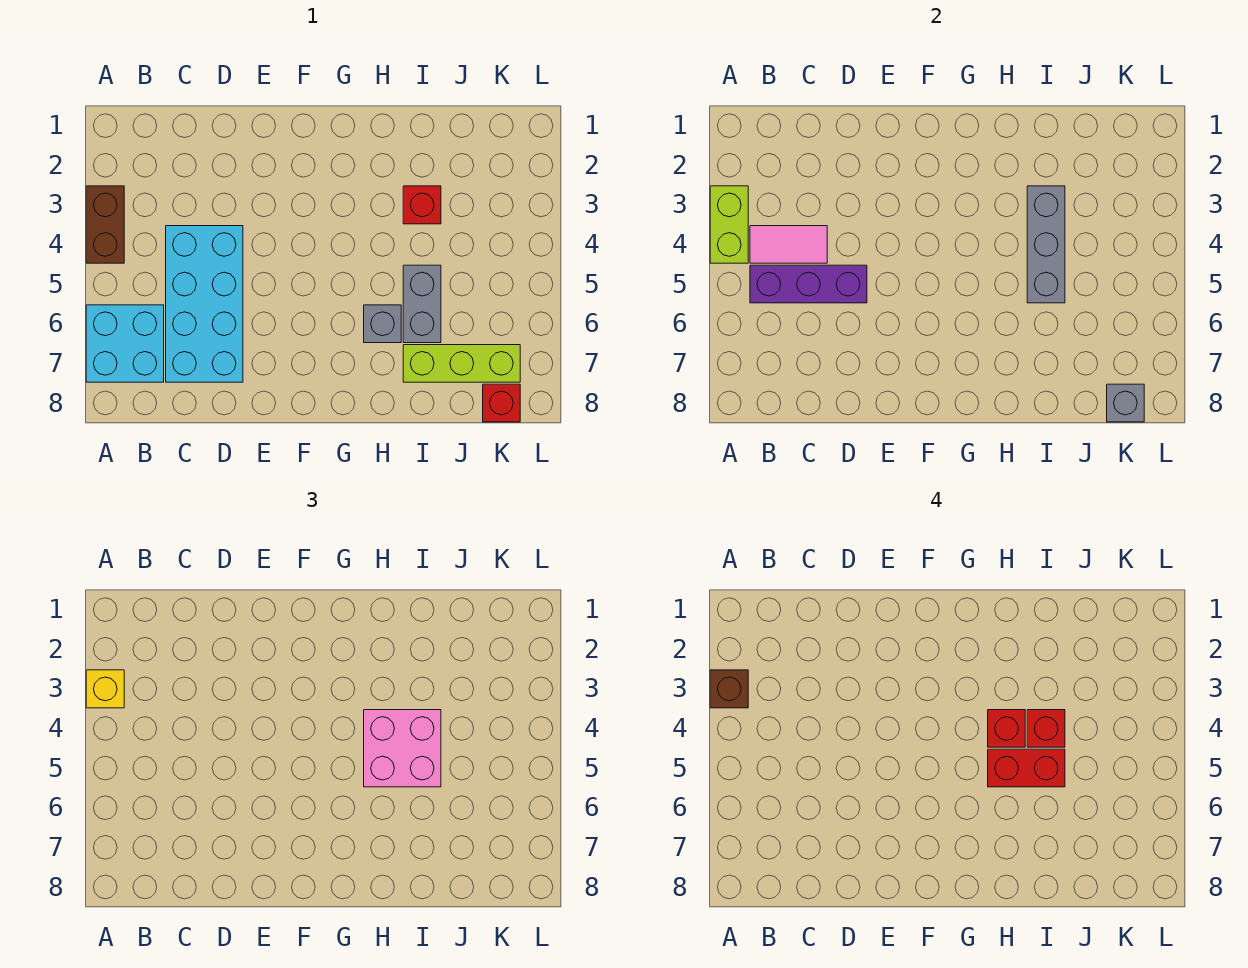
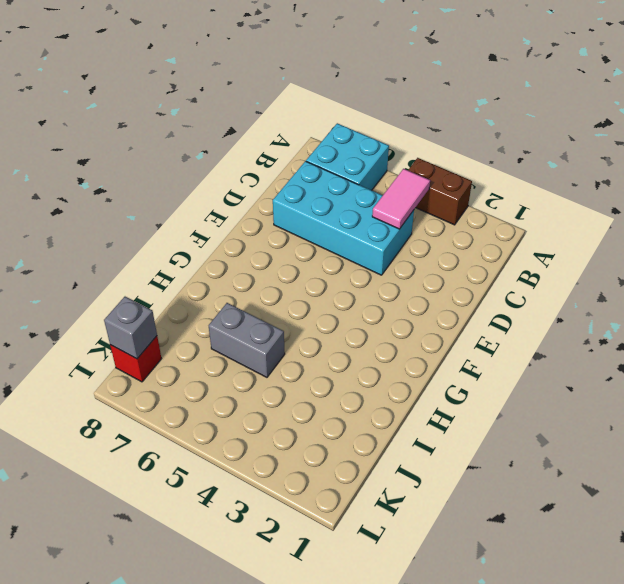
none -> grey brick H6 level 1
none -> red brick I3 level 1
none -> lime brick I7:K7 level 1

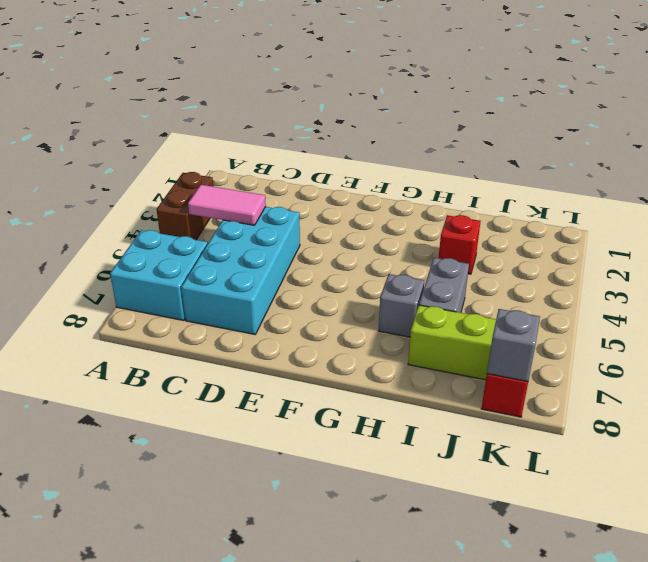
none -> lime brick A3:A4 level 2
none -> purple brick B5:D5 level 2
none -> grey brick I3:I5 level 2

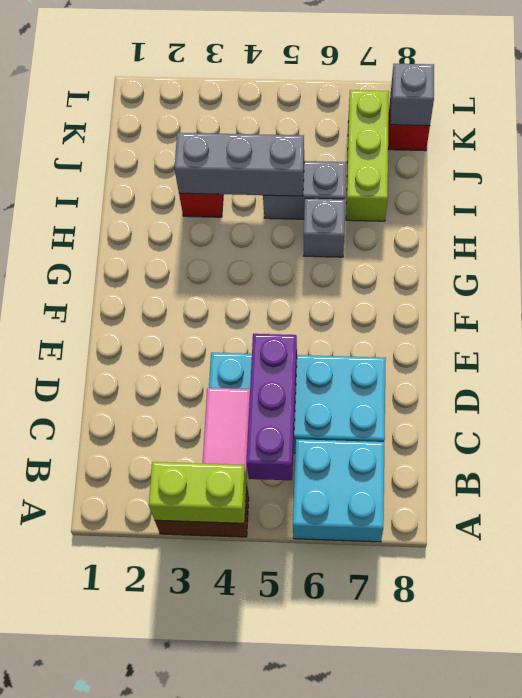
none -> yellow brick A3 level 3
none -> pink brick H4:I5 level 3
none -> brown brick A3 level 4

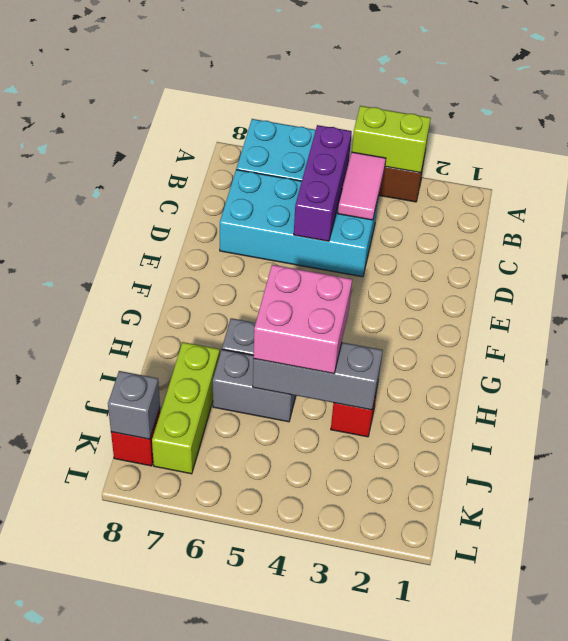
none -> yellow brick A3 level 3
none -> brown brick A3 level 4
none -> red brick H4 level 4

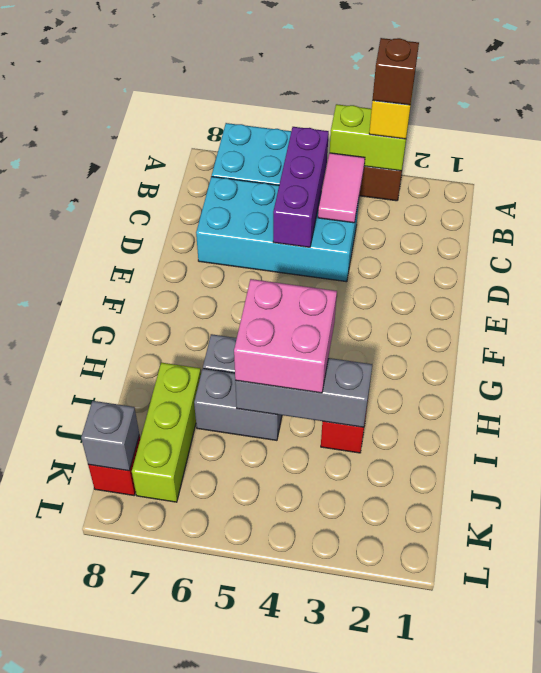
none -> red brick H4 level 4
none -> red brick H5:I5 level 4
none -> red brick I4 level 4

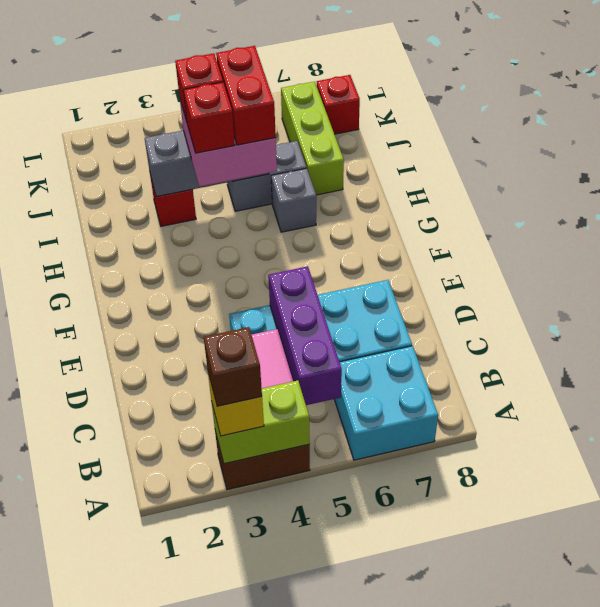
none -> grey brick K8 level 2

